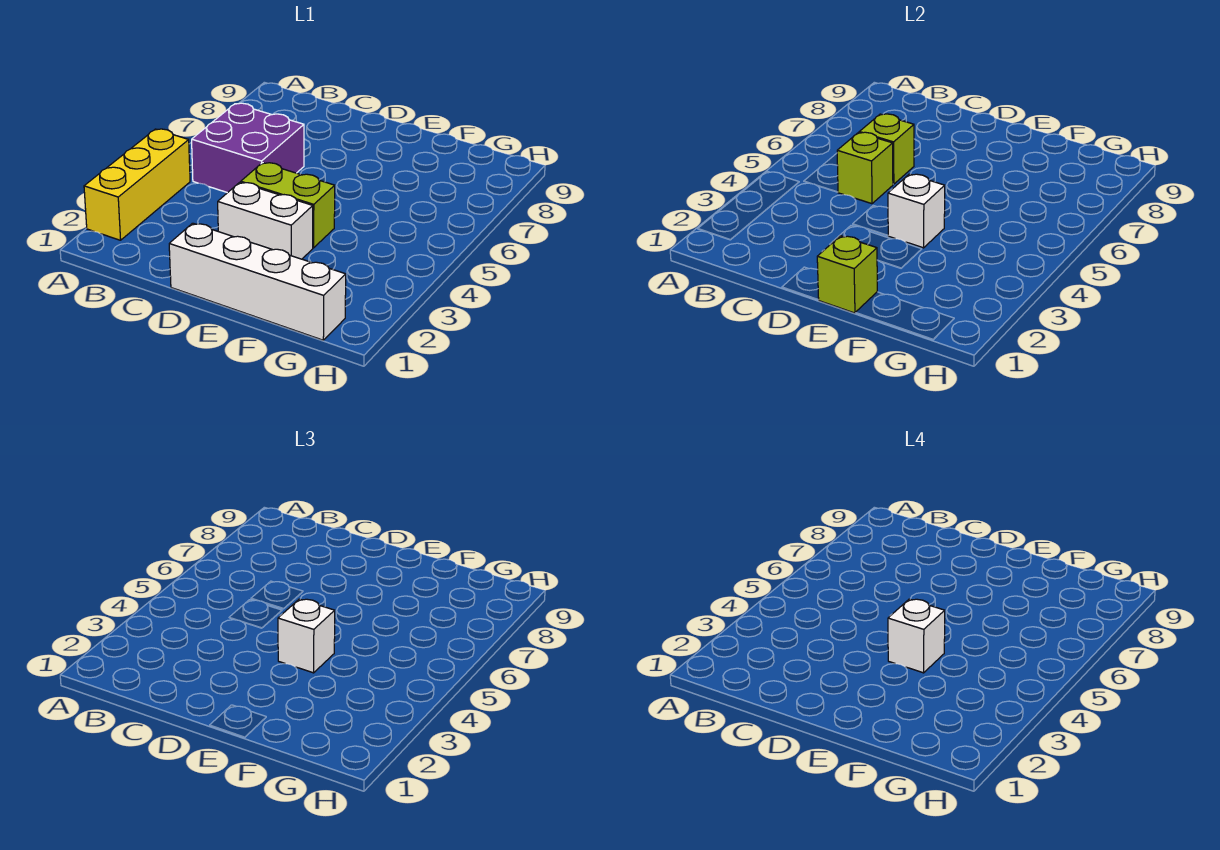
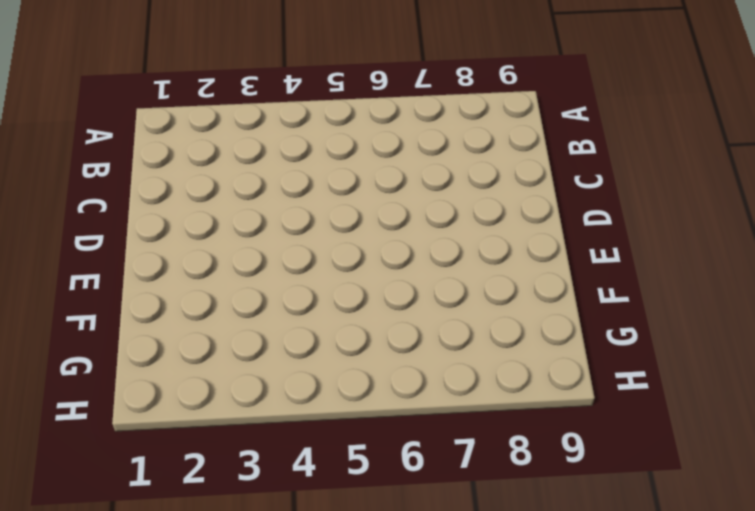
none -> yellow brick A2:A4 level 1
none -> purple brick B5:C6 level 1

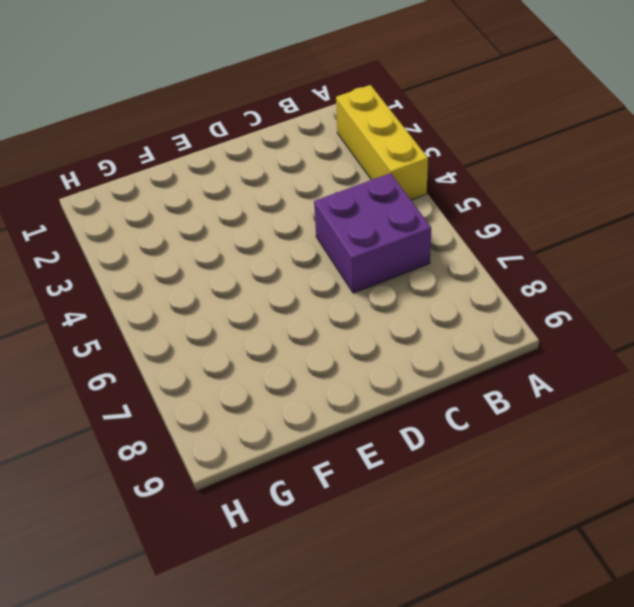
none -> white brick D1:G1 level 1
none -> white brick D3:E3 level 1

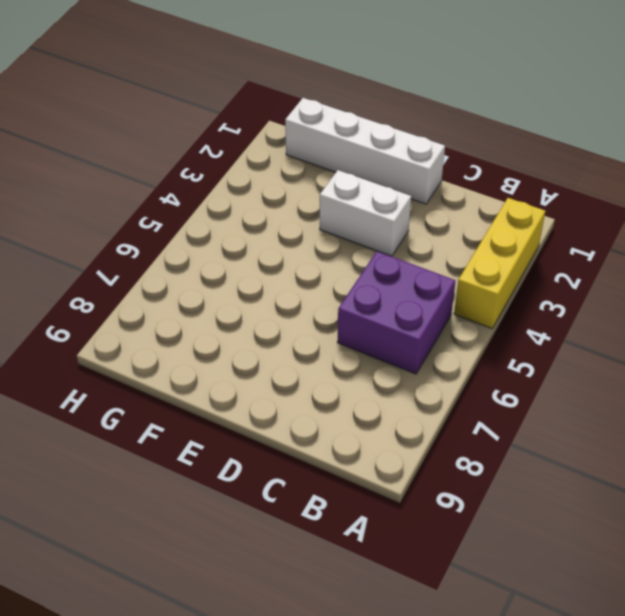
none -> lime brick D4:E4 level 1
none -> lime brick C5 level 2

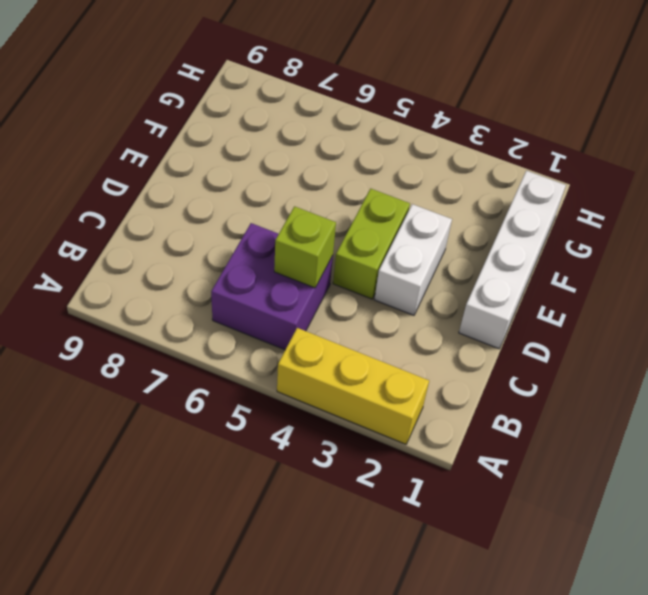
none -> lime brick C6 level 2
none -> lime brick E1 level 2

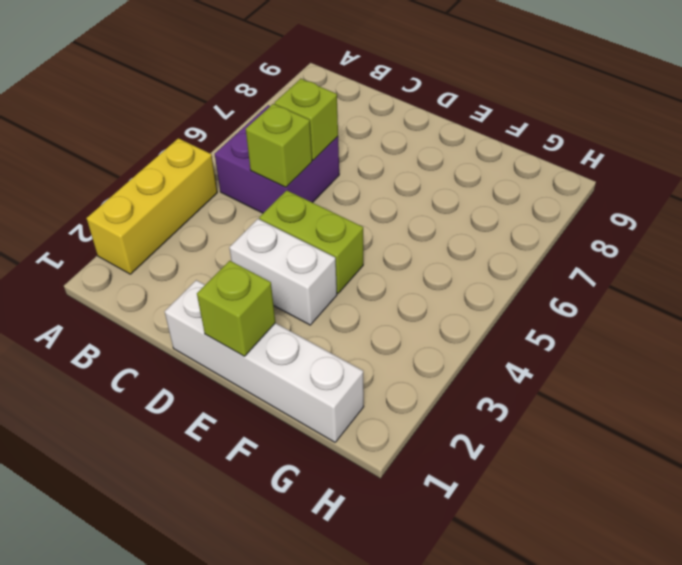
none -> white brick E4 level 2
none -> white brick E4 level 3

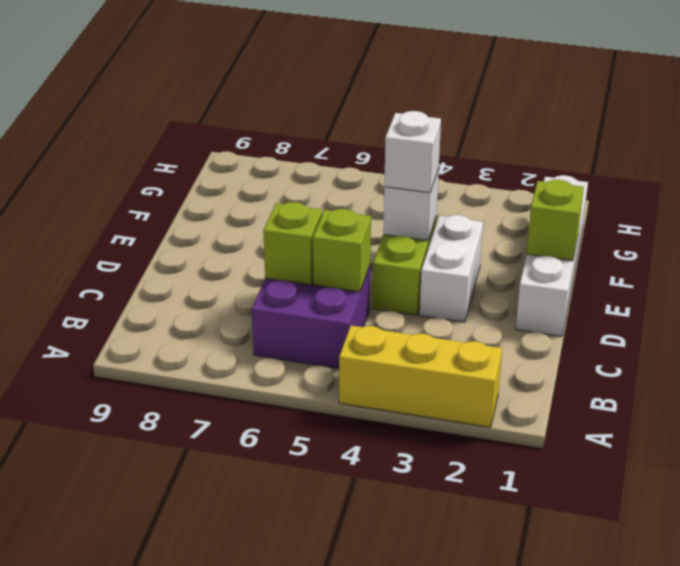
none -> white brick E4 level 4

